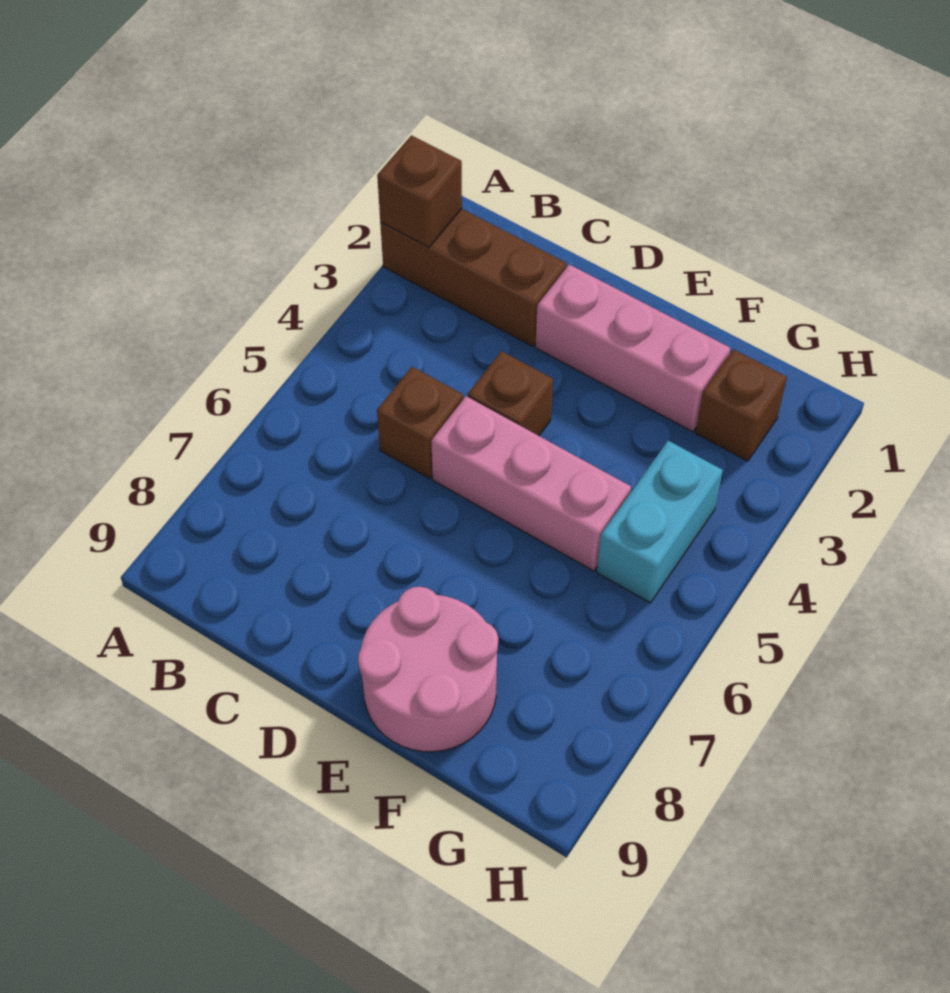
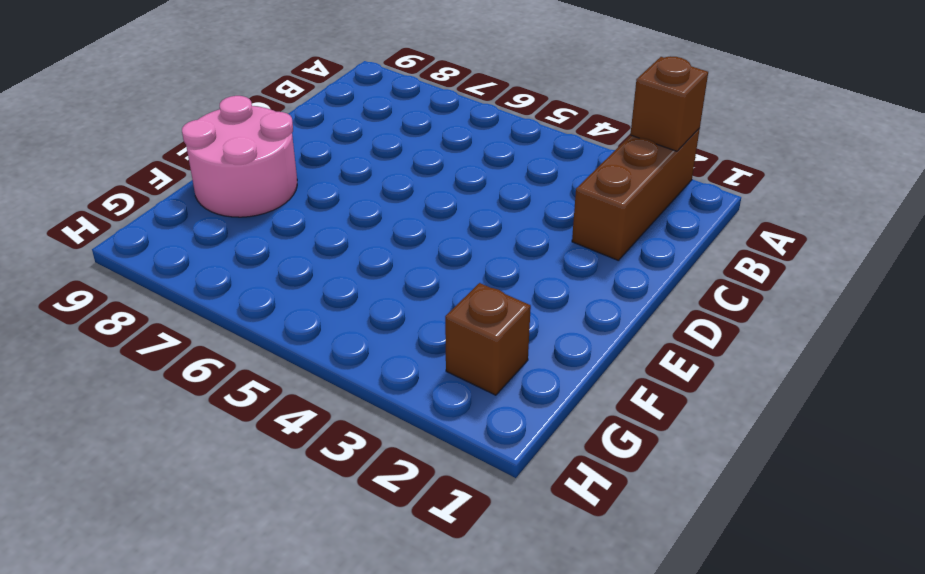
none -> brown brick C5 level 1
none -> pink brick D2:F2 level 1

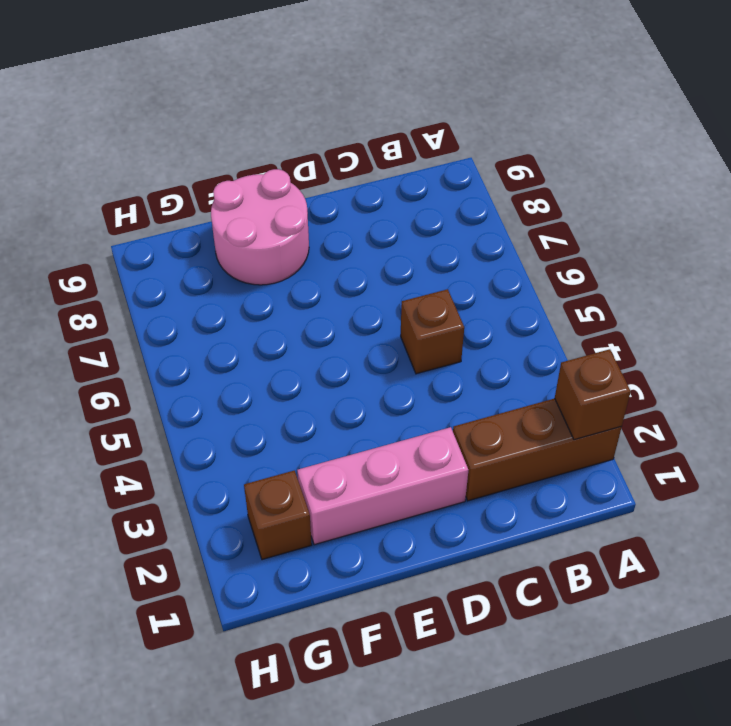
none -> brown brick D4 level 1
none -> pink brick D5:F5 level 1

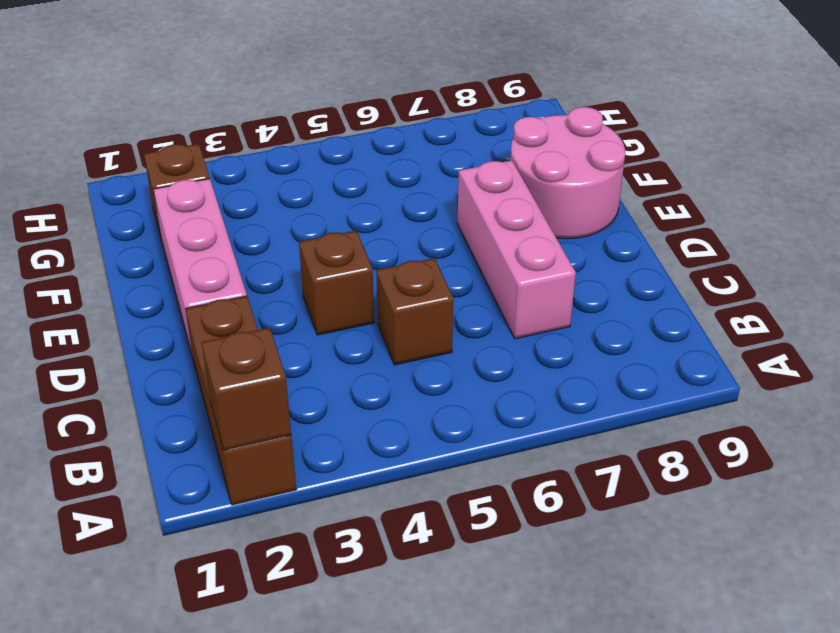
pink brick C7:E7 level 1 -> pink brick D5:F5 level 1
none -> cyan brick G4:G5 level 1

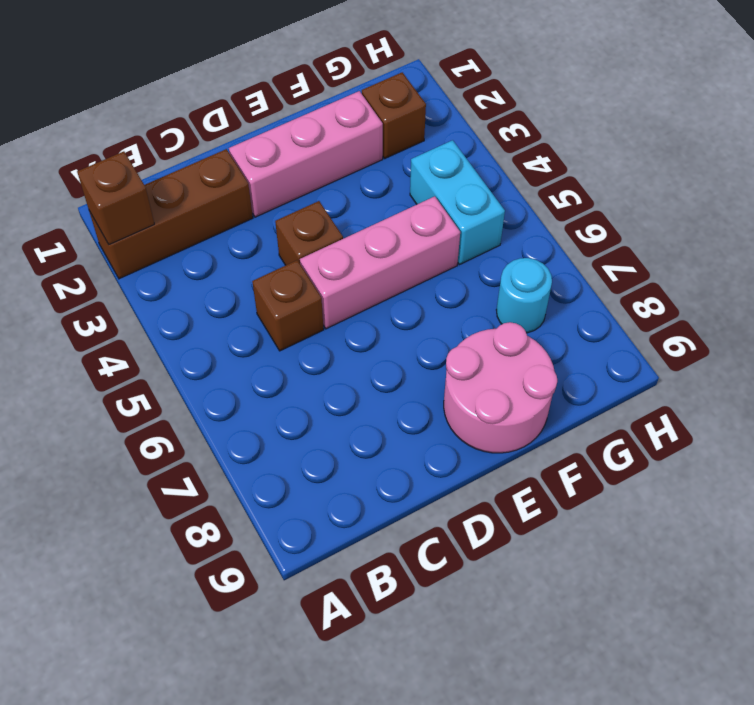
cyan round brick G7 level 1 -> none

